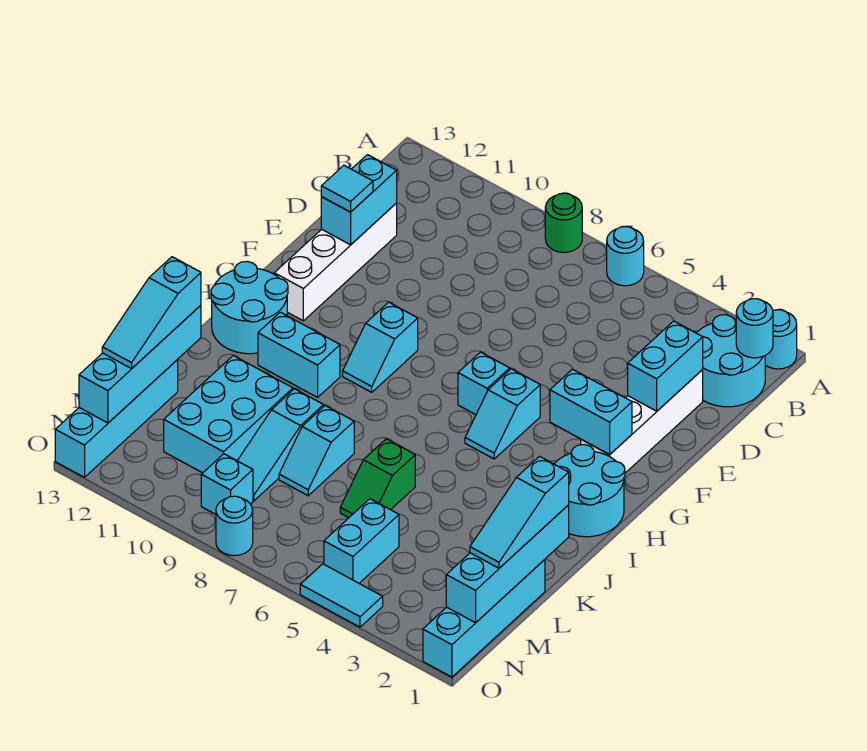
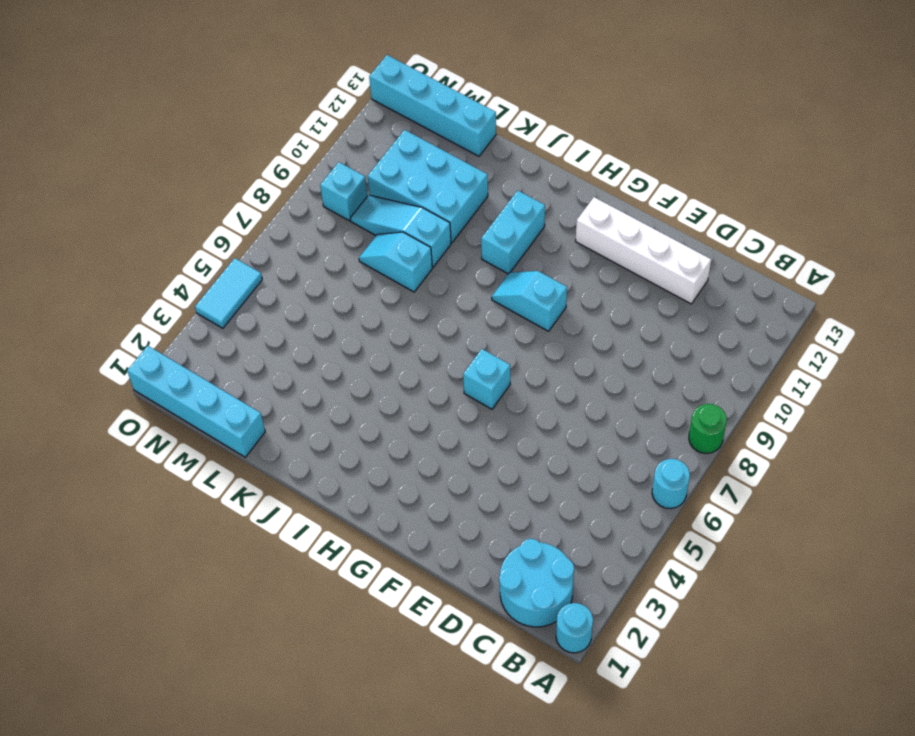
none -> white brick D2:G2 level 1
none -> cyan slope G5:H5 level 1 top G
none -> cyan round brick H1:I2 level 1
none -> cyan round brick H12:I13 level 1

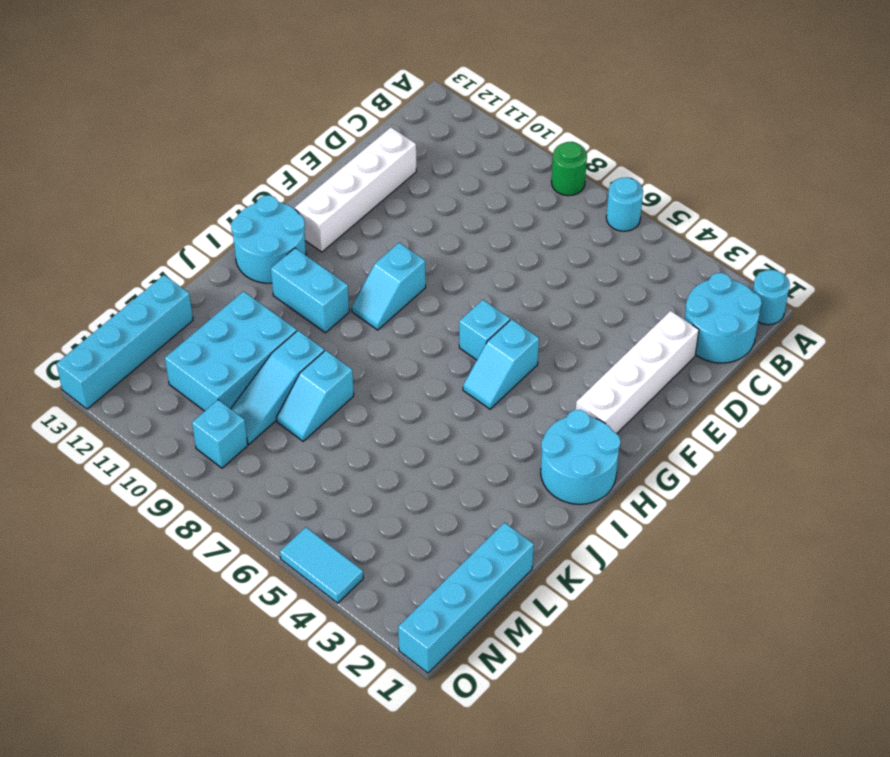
none -> green slope K6:L6 level 1 top K
none -> cyan brick M5:N5 level 1
none -> cyan round brick O8 level 1
none -> cyan round brick B1 level 2

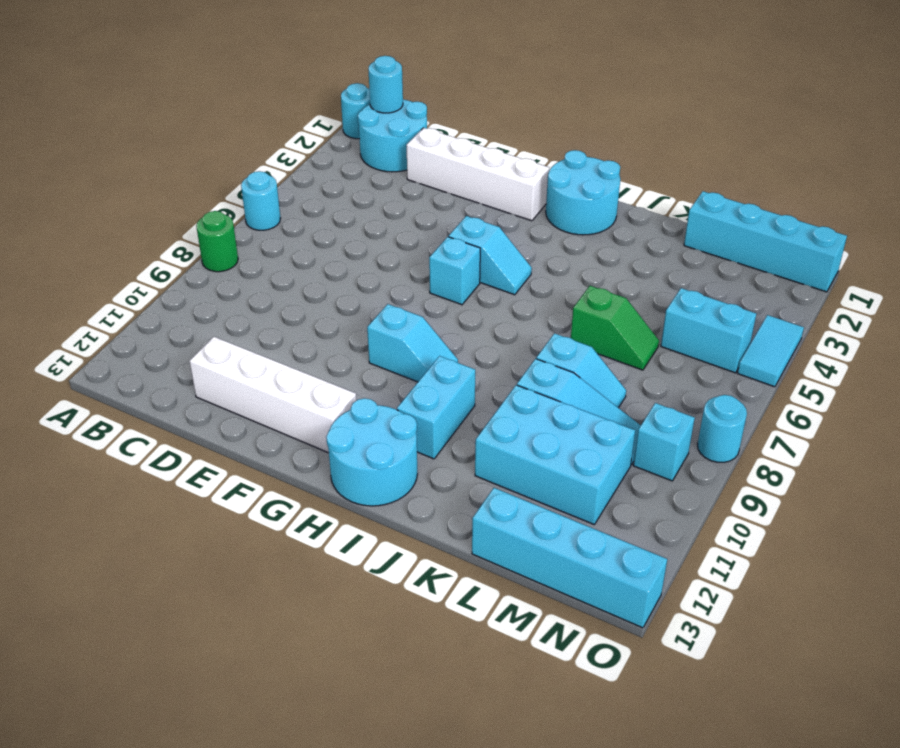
none -> cyan brick D2:E2 level 2
none -> cyan brick D12:E12 level 2
none -> cyan brick G2:G3 level 2
none -> cyan brick K1:N1 level 2

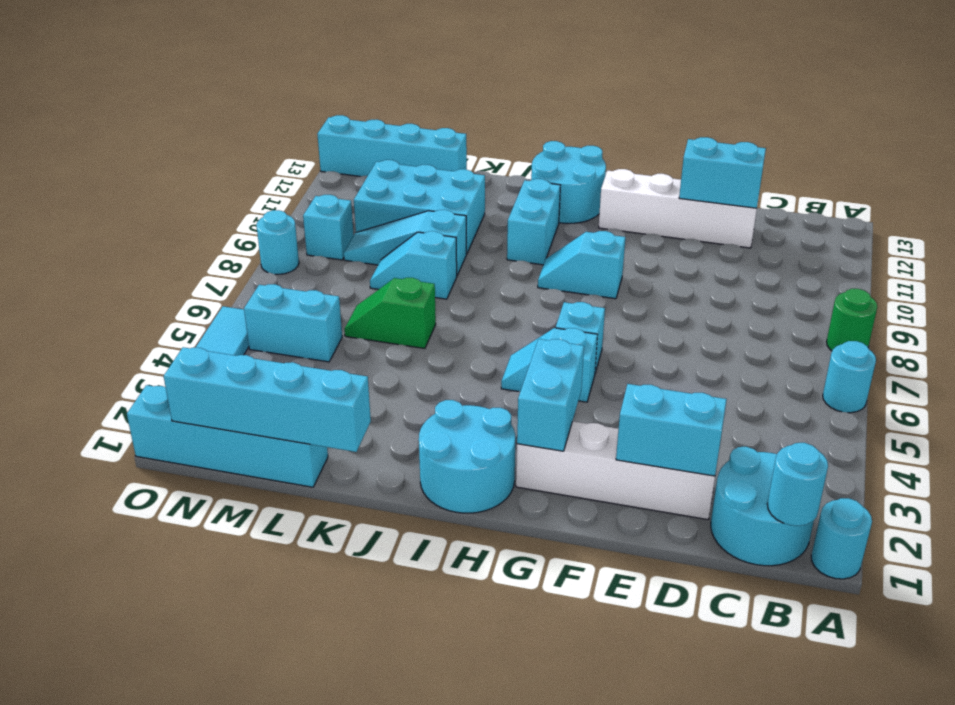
none -> cyan brick K13:N13 level 2
none -> cyan tile E12 level 3
none -> cyan slope K1:M1 level 3 top K
none -> cyan slope K13:M13 level 3 top K

